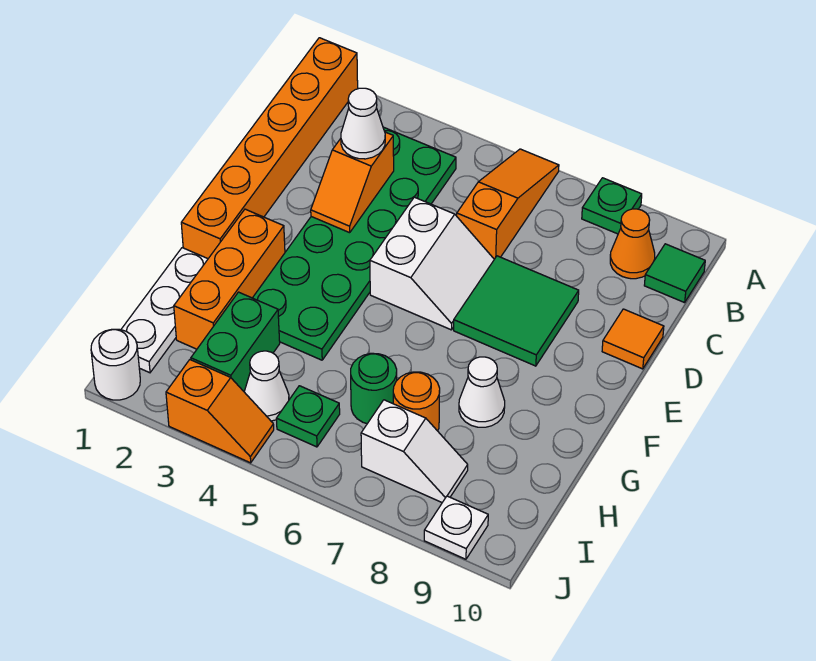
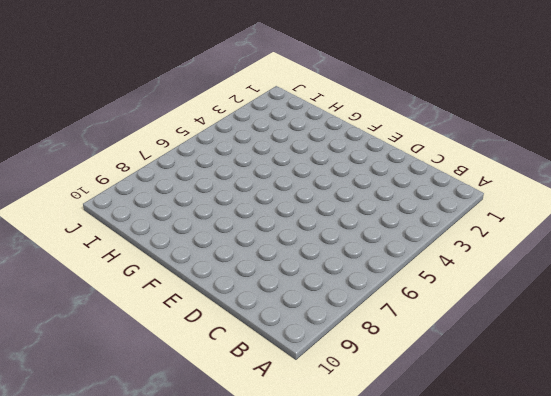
none -> orange brick A1:F1 level 1
none -> orange slope A6:C6 level 1 top C
none -> green plate A8 level 1

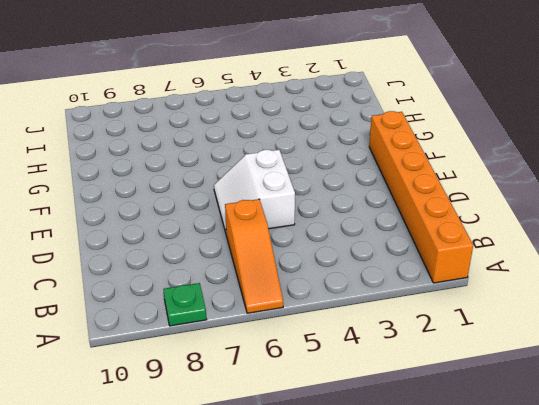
none -> green plate B3:G4 level 1
none -> orange cone B9 level 1
none -> green tile B10 level 1

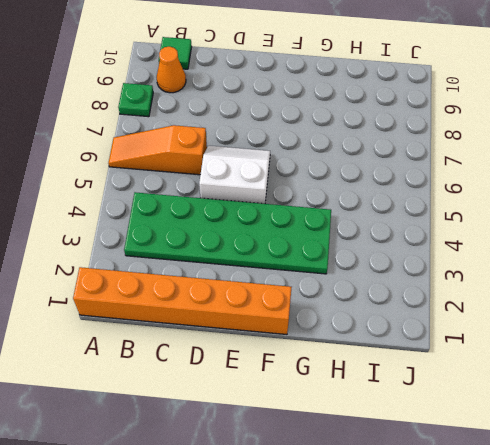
none -> green tile D7:E8 level 1
none -> orange tile D10 level 1
none -> orange brick F2:H2 level 1

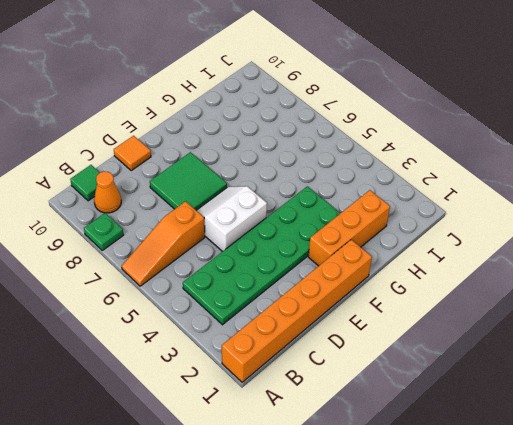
none -> white plate G1:I1 level 1
none -> white cone G8 level 1
none -> green brick H3:I3 level 1

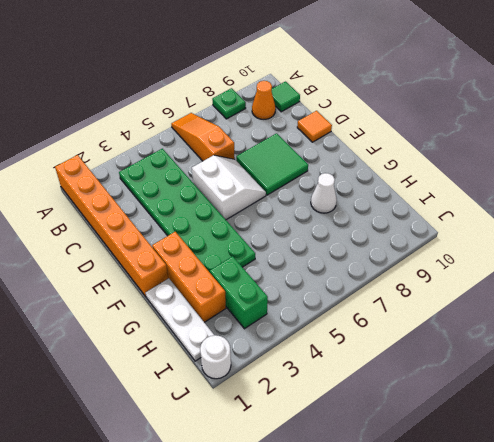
none -> green round brick H6 level 1
none -> orange round brick H7 level 1
none -> white cone I4 level 1

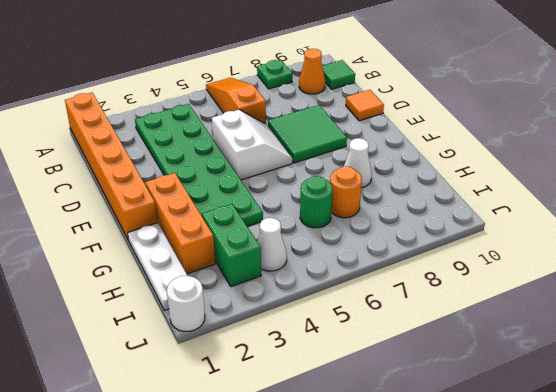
none -> green plate I5 level 1
none -> white slope I7:I8 level 1 top 7
none -> orange slope J3:J4 level 1 top 3

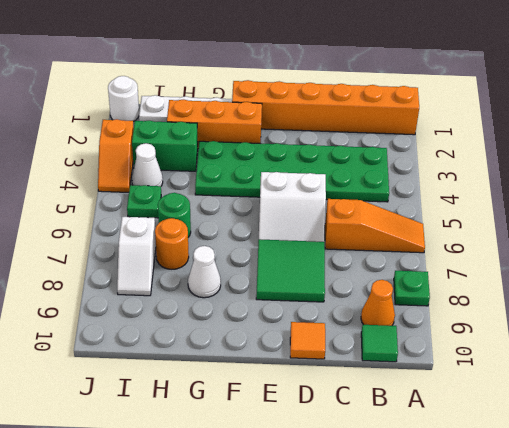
none -> white plate J9 level 1
none -> orange slope C3:D3 level 2 top C
none -> white cone C3 level 3

